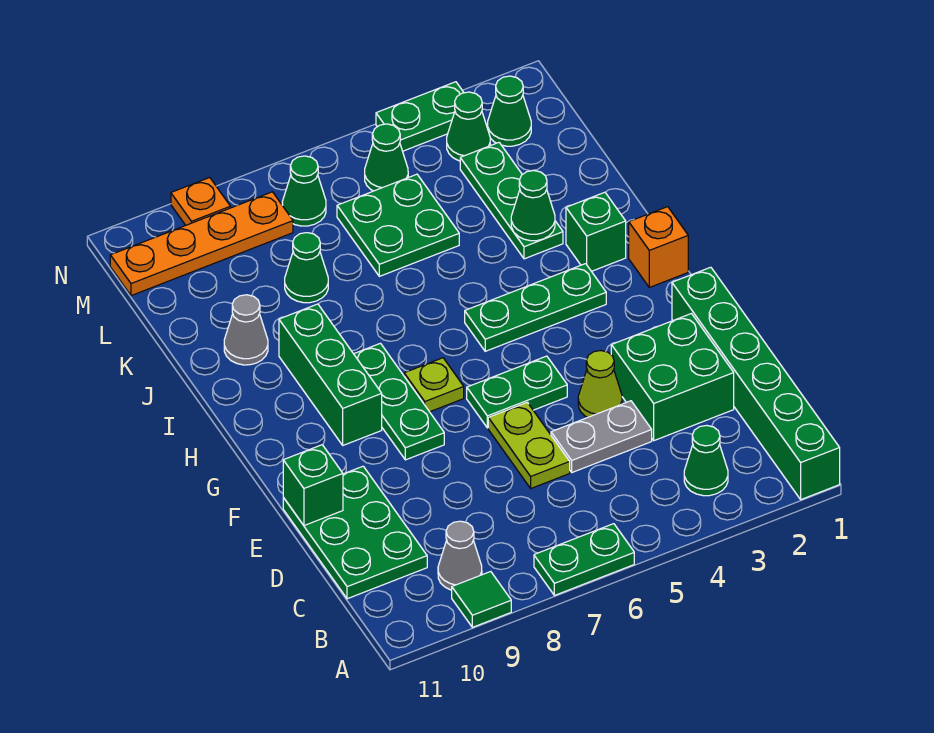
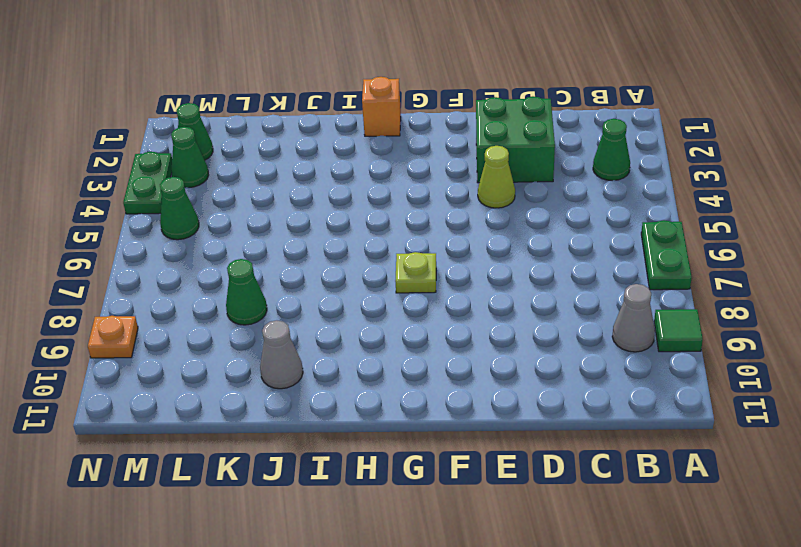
none -> green brick A1:F1 level 1
none -> green plate C10:E11 level 1
none -> grey plate D4:D5 level 1
none -> lime plate D6:E6 level 1

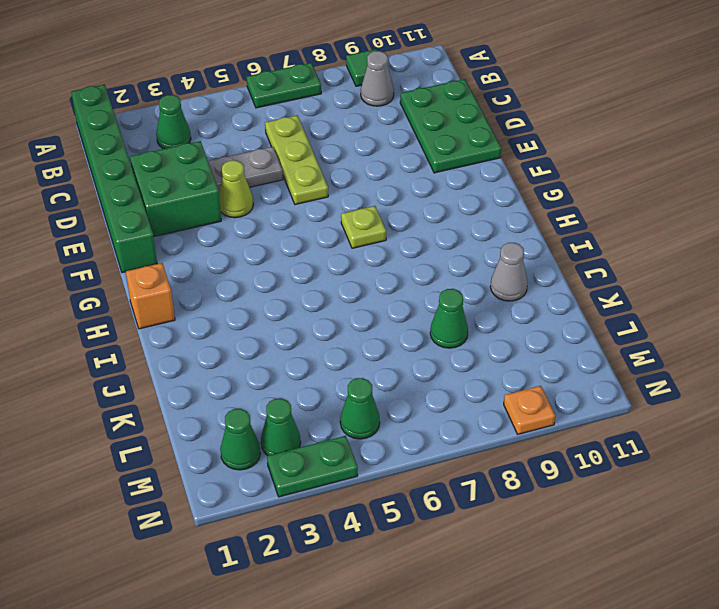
lime plate C6:E6 level 1 -> lime plate D6:E6 level 1
none -> green plate F5:F6 level 1
none -> green plate F8:H8 level 1
none -> green brick G9:I9 level 1
none -> green plate H3:H5 level 1

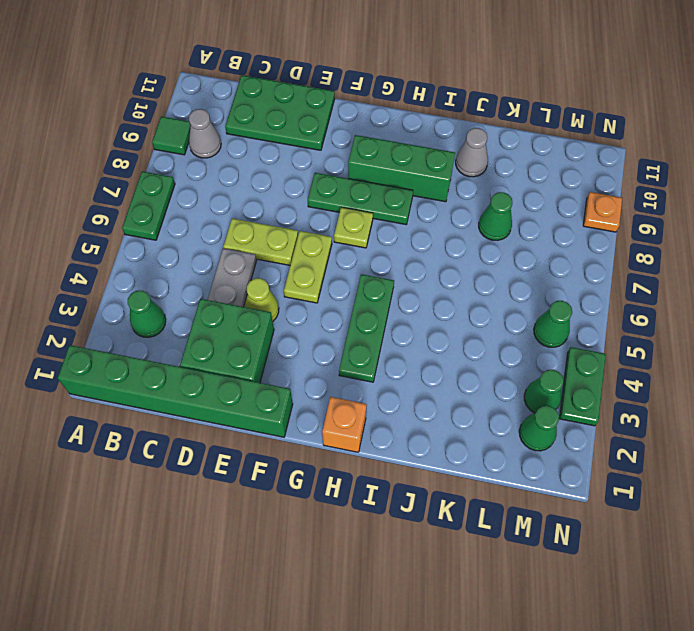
lime plate F5:F6 level 1 -> green plate F5:F6 level 1
none -> green brick I2 level 1
none -> green plate J3:L3 level 1
none -> green plate K5:L6 level 1
none -> green cone M7 level 1

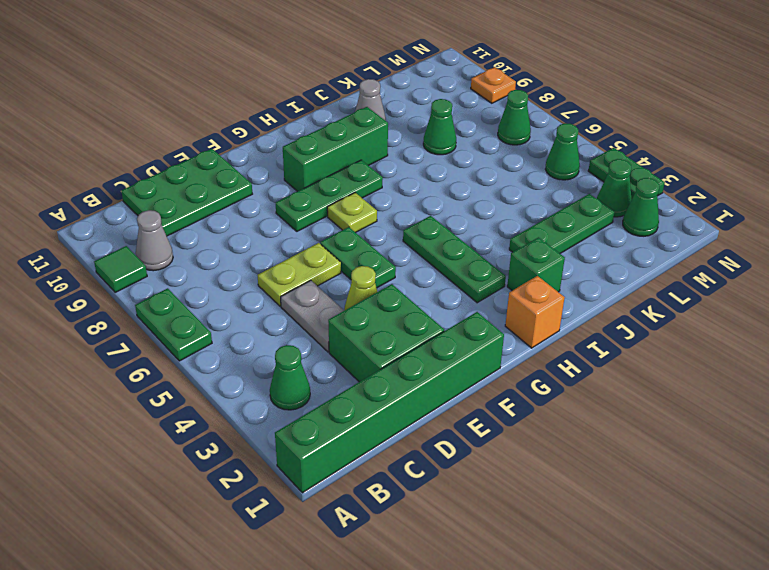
none -> green plate K5:L6 level 1
none -> orange plate M8:M11 level 1
none -> green brick E11 level 2
none -> green cone J3 level 2

